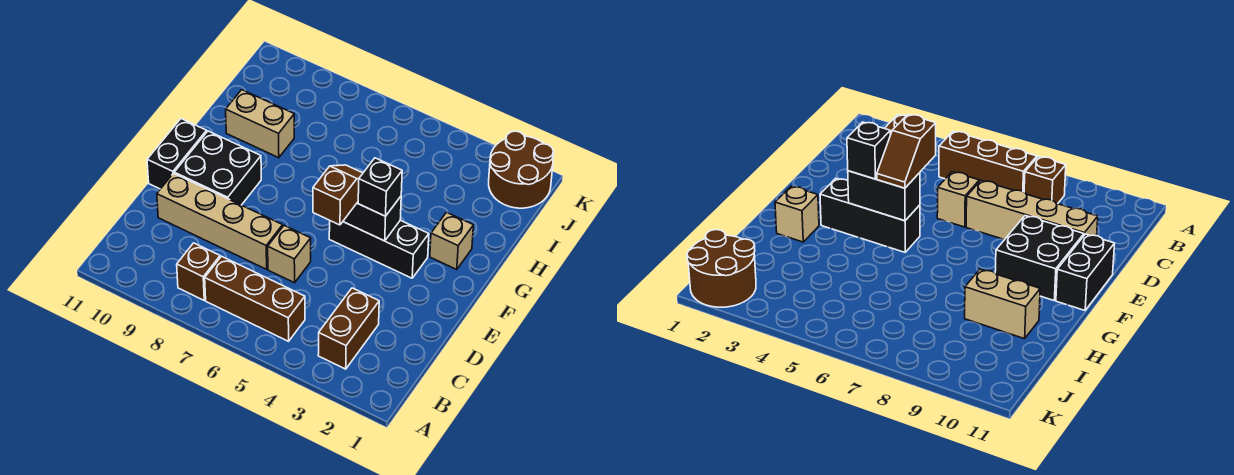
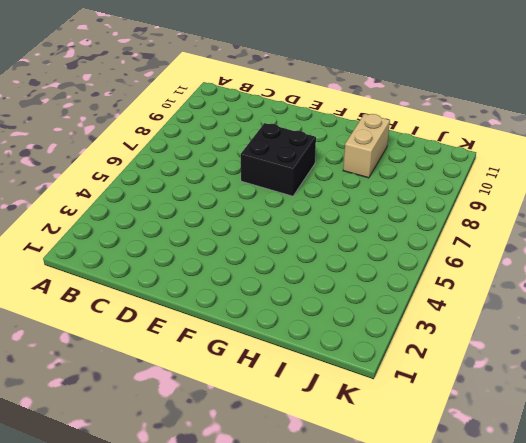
black brick E7:F8 level 1 -> black brick E9:F10 level 1
none -> brown brick B3:C3 level 1
none -> brown brick B5:B7 level 1
none -> brown brick B8 level 1

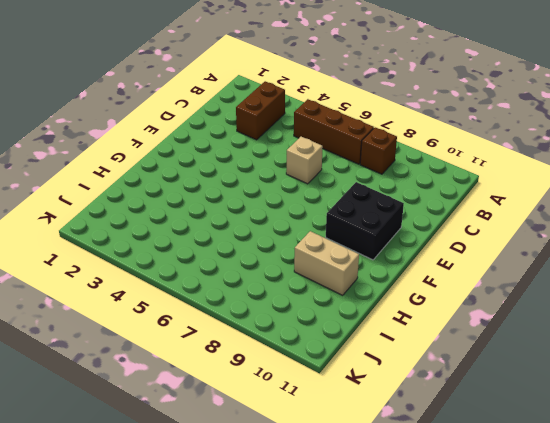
none -> tan brick D7:D10 level 1
none -> black brick E11:F11 level 1
none -> black brick F3:F5 level 1

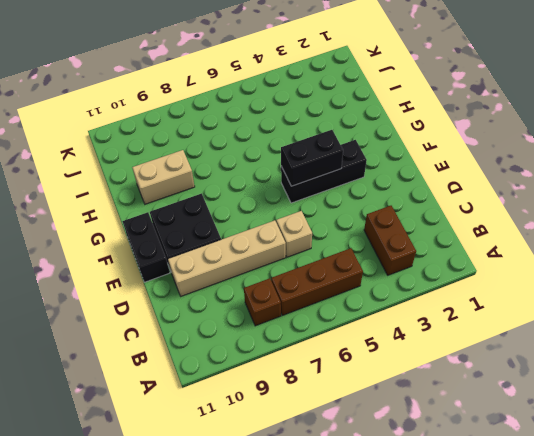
none -> tan brick G2 level 1
none -> brown round brick J1:K2 level 1
none -> brown slope E5:F5 level 3 top E

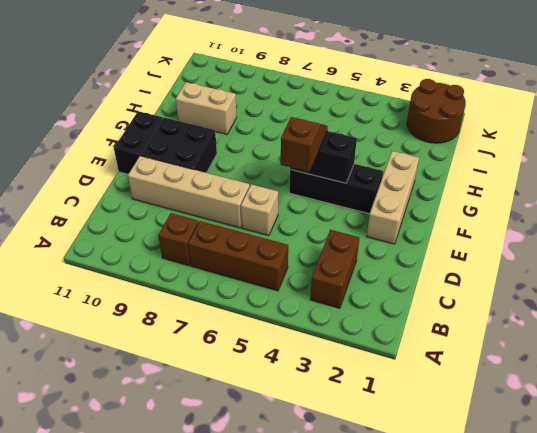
tan brick E2:G2 level 1 -> tan brick G2 level 1
none -> black brick F4 level 3

